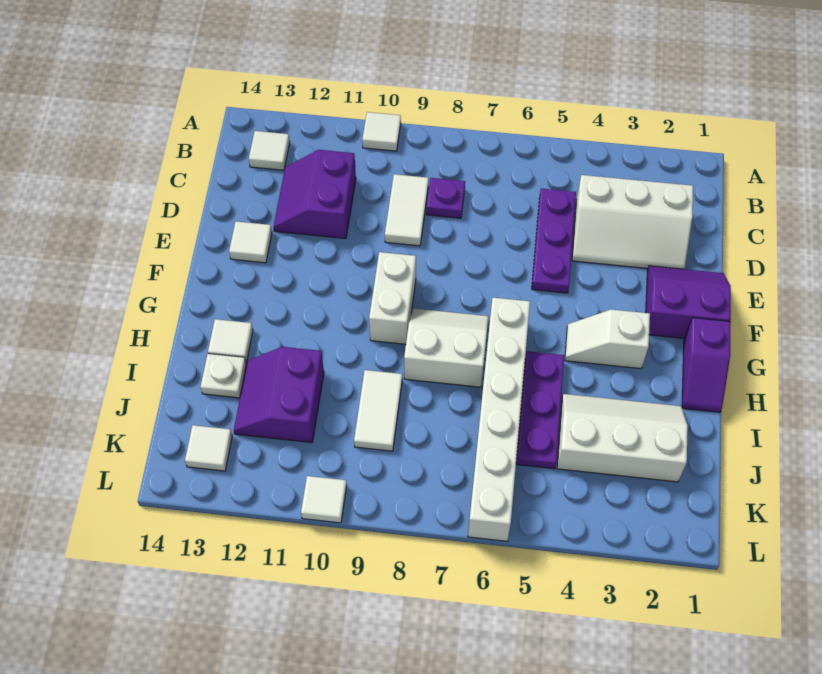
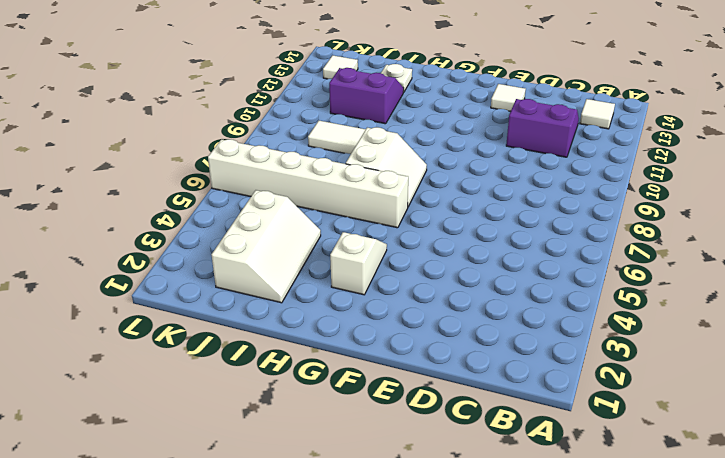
none -> white tile A10 level 1
none -> white slope C2:D4 level 1 top C
none -> purple plate C5:E5 level 1

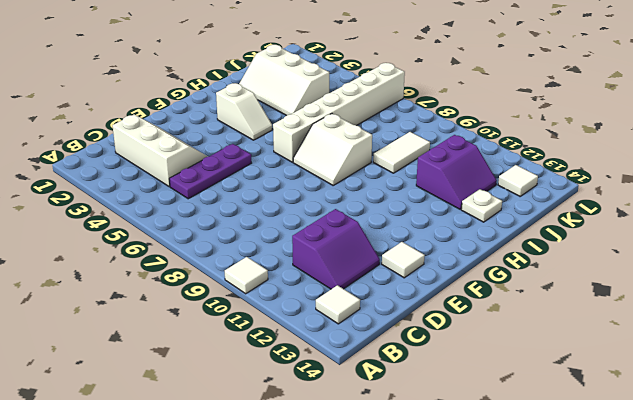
none -> purple plate C8 level 1
none -> white tile C9:D9 level 1
none -> purple slope E1:F2 level 1 top F

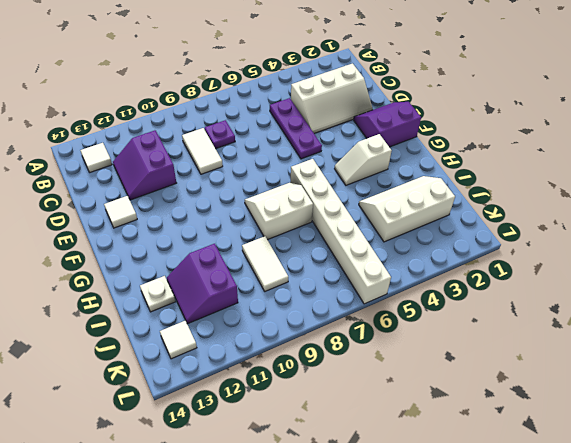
none -> white tile A10 level 1
none -> white brick F9:G9 level 1
none -> purple slope G1:H1 level 1 top G

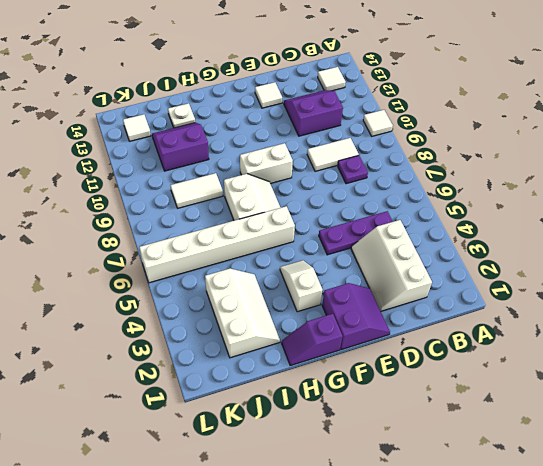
none -> purple plate H5:J5 level 1
none -> white tile H13 level 1
none -> white tile L10 level 1

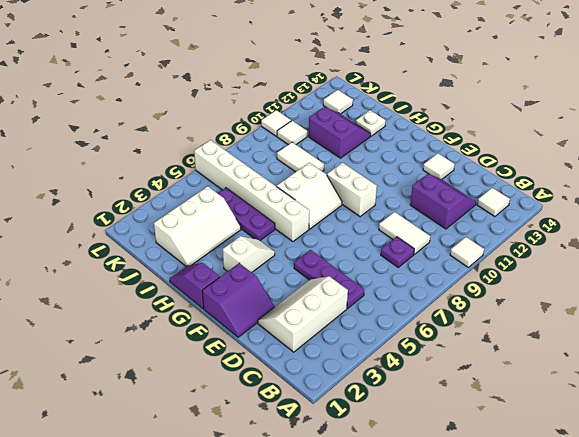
white tile K10 level 1 -> white tile H13 level 1

